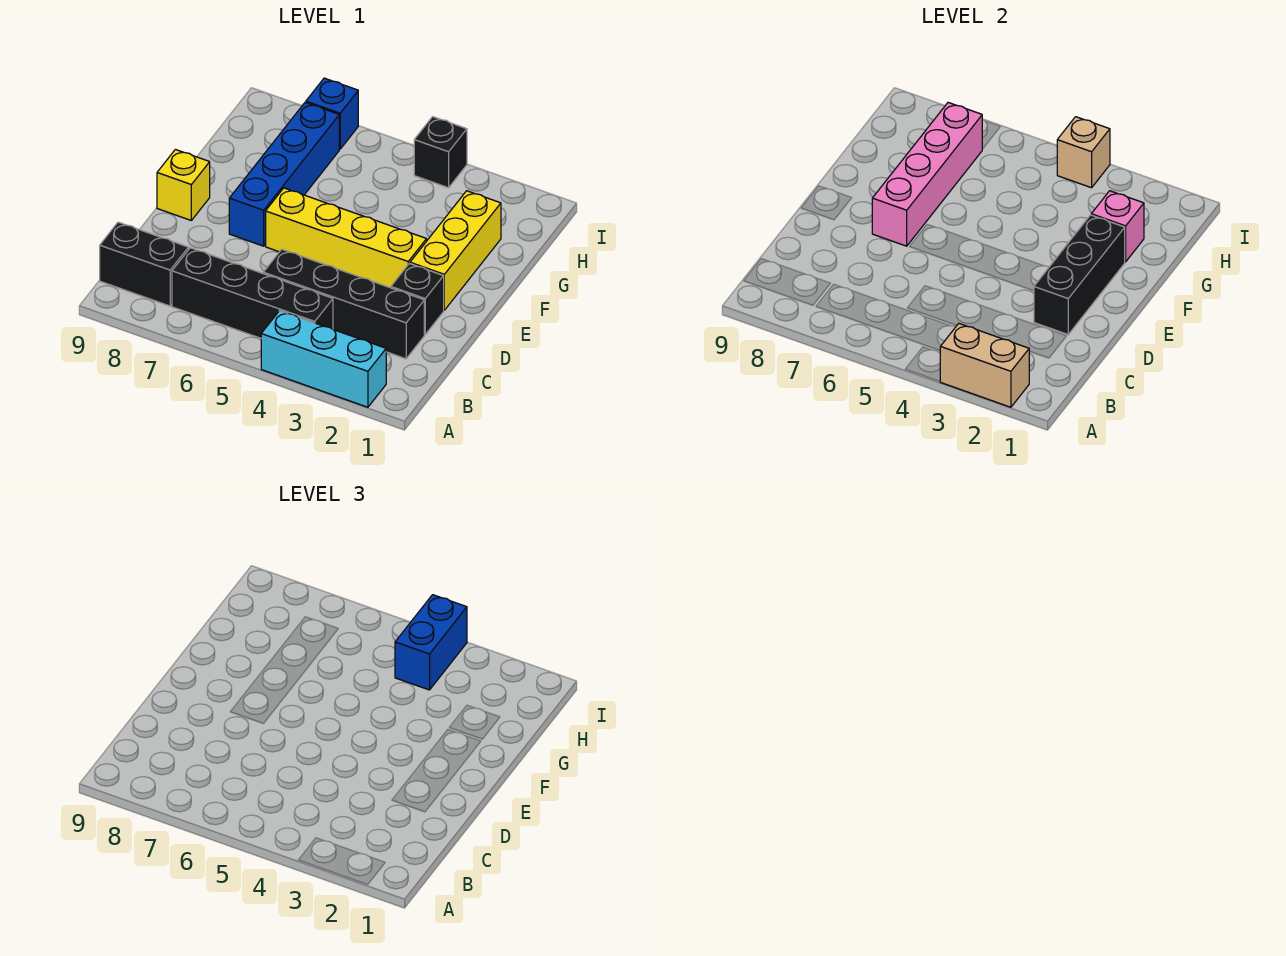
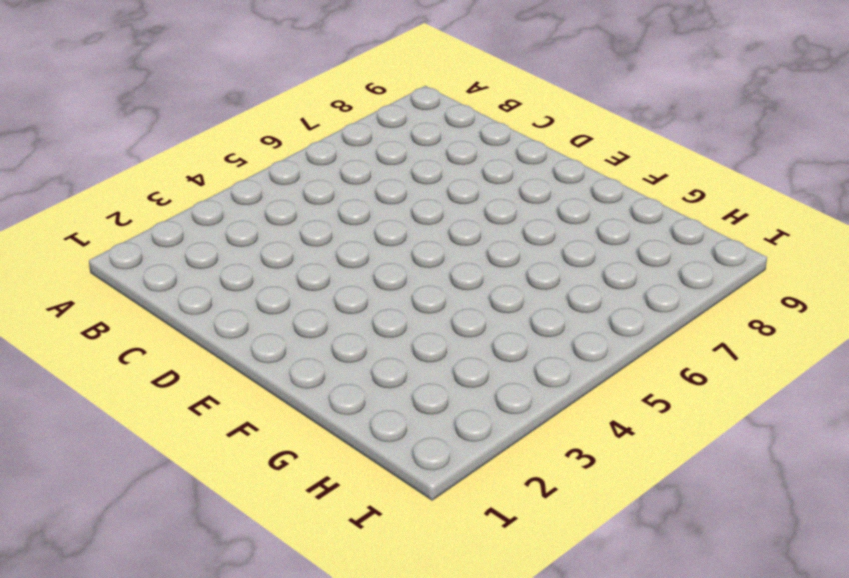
none -> cyan brick A2:A4 level 1
none -> black brick B4:B7 level 1
none -> black brick B8:B9 level 1

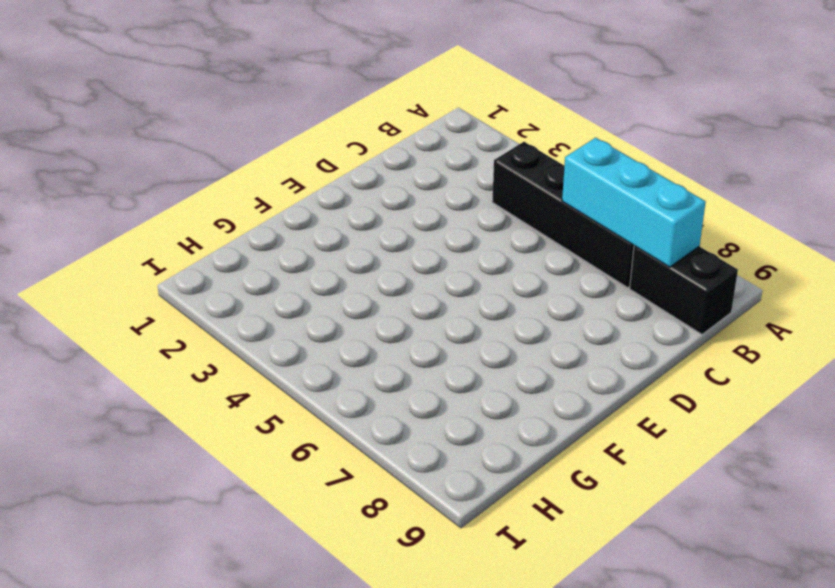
cyan brick B6:B8 level 2 -> cyan brick A2:A4 level 1
none -> black brick C2:C5 level 1
none -> black brick D2 level 1
none -> yellow brick E2:G2 level 1

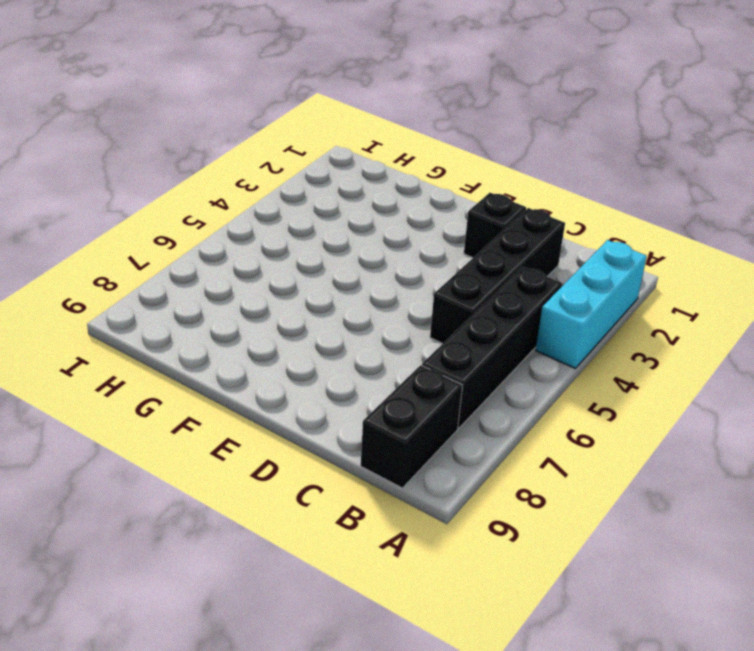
none -> yellow brick E2:G2 level 1
none -> yellow brick E3:E6 level 1
none -> blue brick E7:H7 level 1

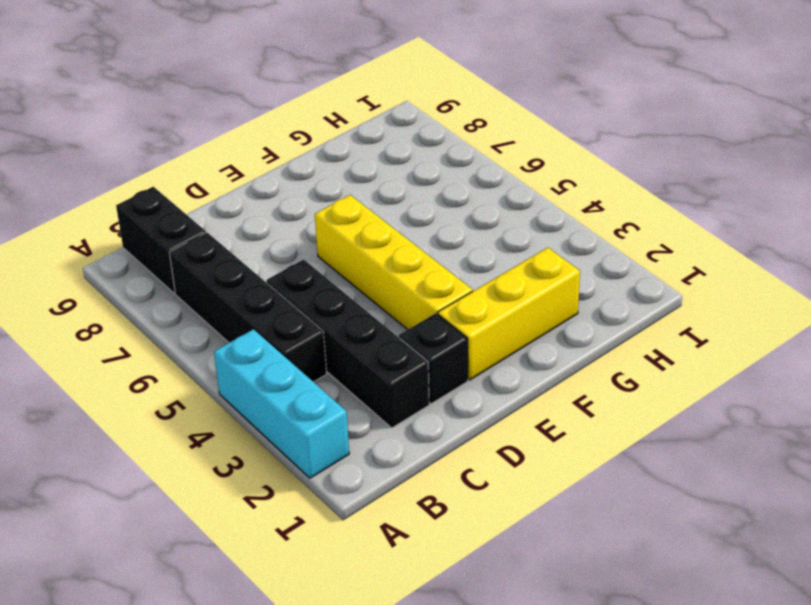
none -> blue brick E7:H7 level 1
none -> yellow brick E9 level 1
none -> black brick I4 level 1

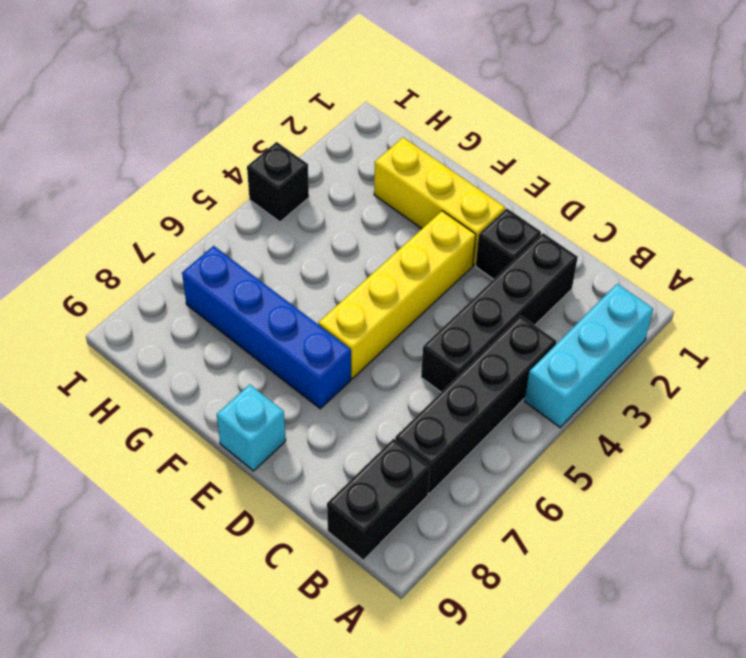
cyan brick E9 level 1 -> yellow brick E9 level 1
none -> blue brick I7 level 1
none -> tan brick A2:A3 level 2
none -> black brick D2:F2 level 2

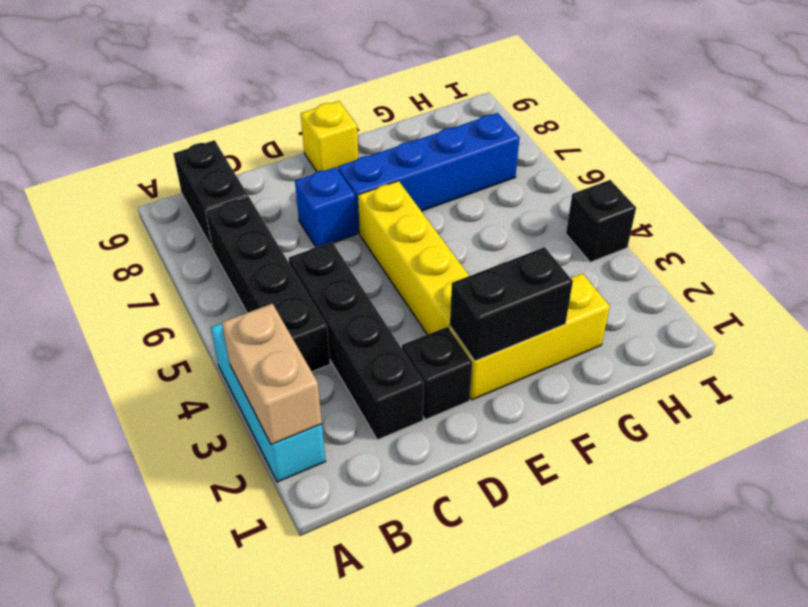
blue brick D7 level 1 -> blue brick I7 level 1
black brick E2:F2 level 2 -> black brick D2:F2 level 2
none -> pink brick E7:H7 level 2
none -> pink brick G2 level 2
none -> tan brick I4 level 2

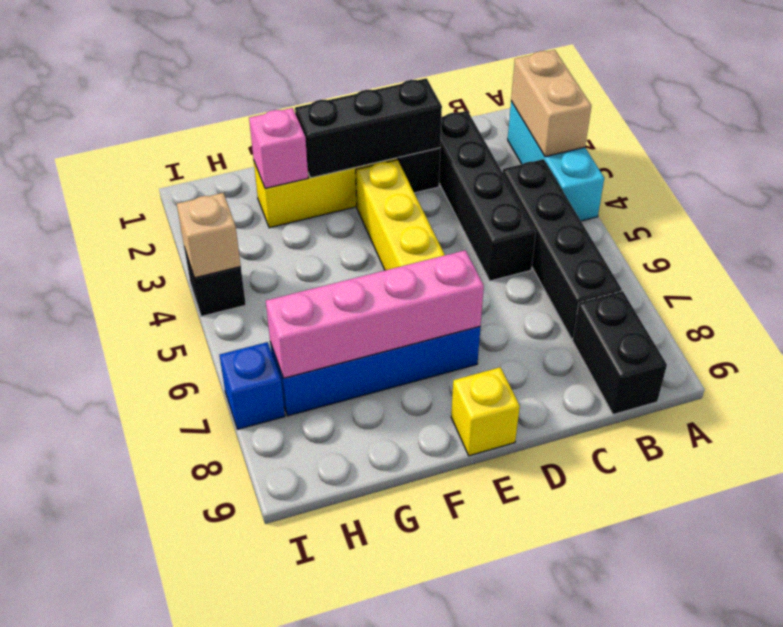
none -> blue brick H4:I4 level 3

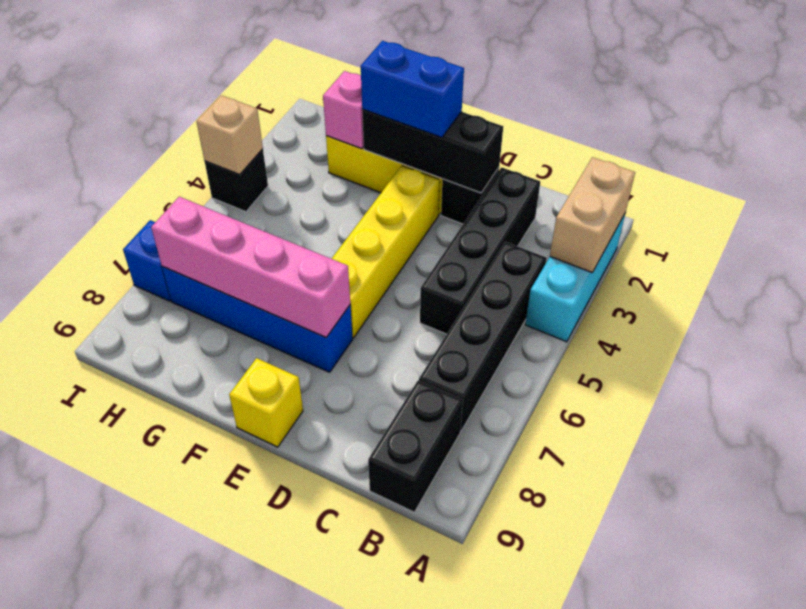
blue brick E2:F2 level 3 -> blue brick H4:I4 level 3

